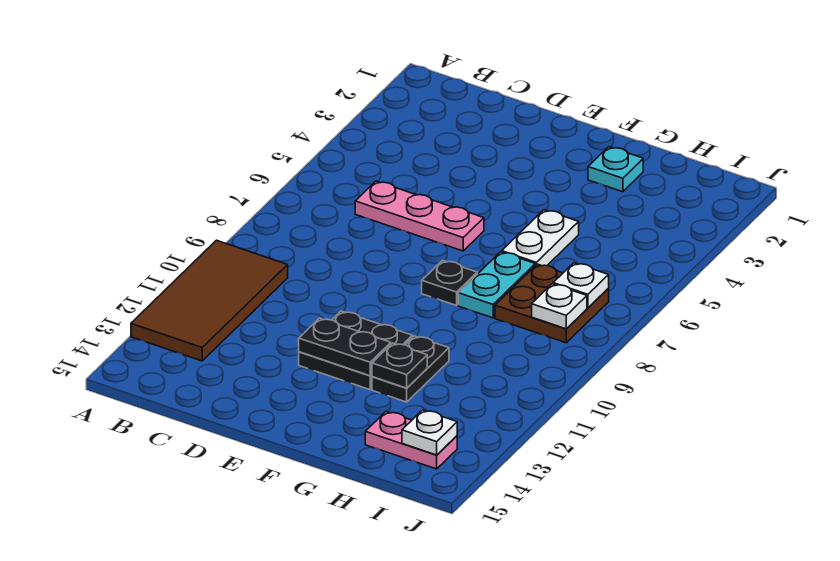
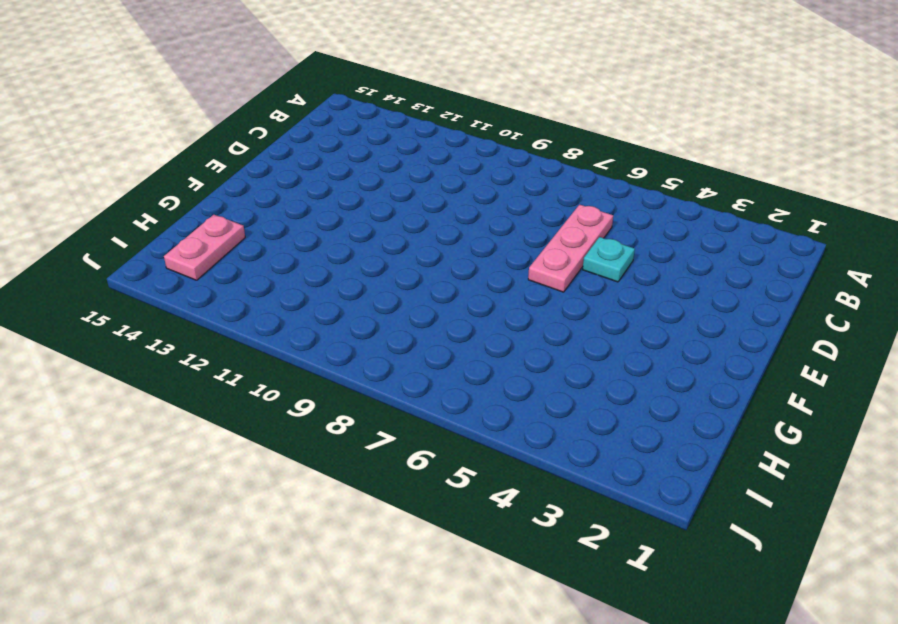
cyan plate D5 level 1 -> cyan plate G2 level 1
none -> brown tile A10:B13 level 1
none -> black plate E11:F12 level 1
none -> black plate F8 level 1

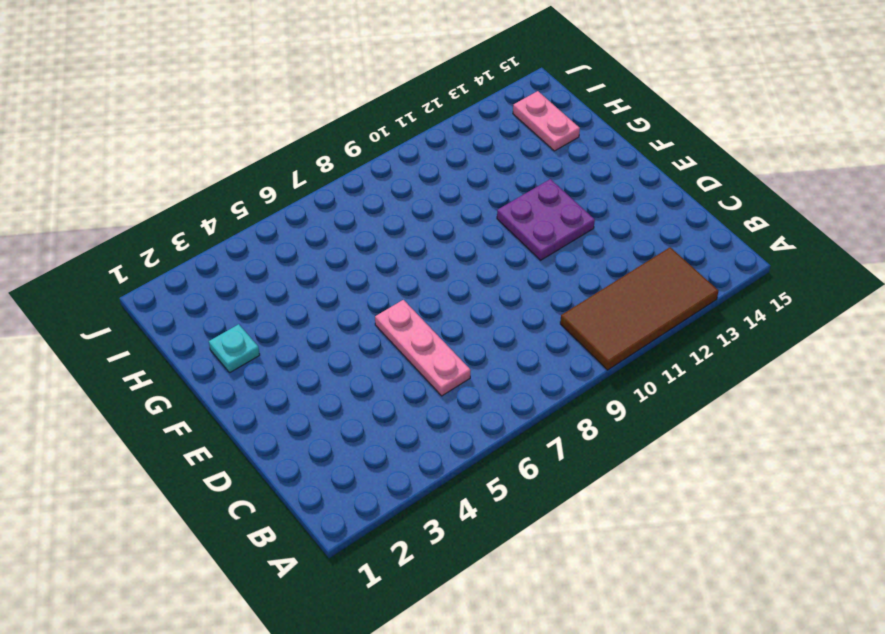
purple plate E11:F12 level 1 -> black plate E11:F12 level 1
none -> black plate F8 level 1
none -> white plate G5:G6 level 1
none -> cyan plate G7:G8 level 1

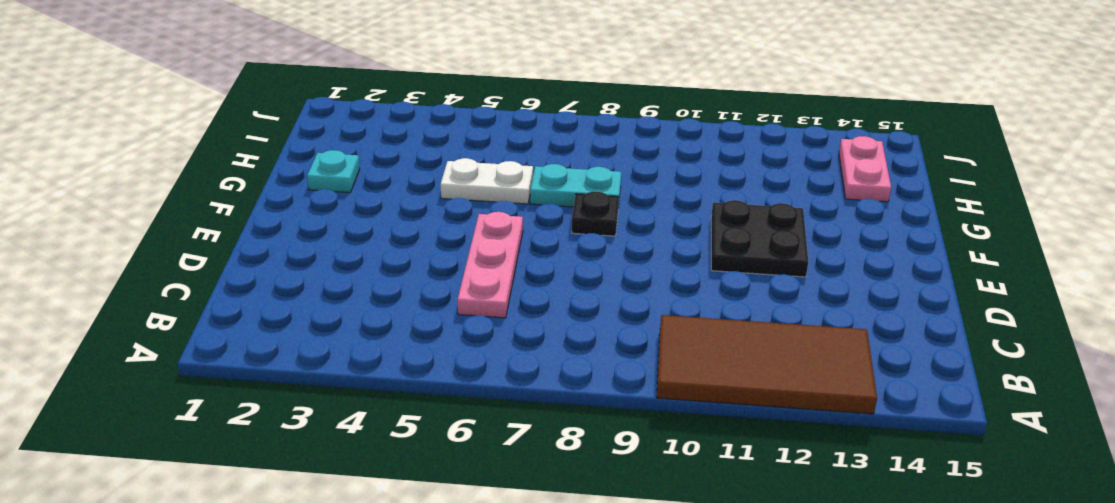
none -> black plate G11:G12 level 1
none -> brown plate H7:I8 level 1
none -> black plate E12:F12 level 2

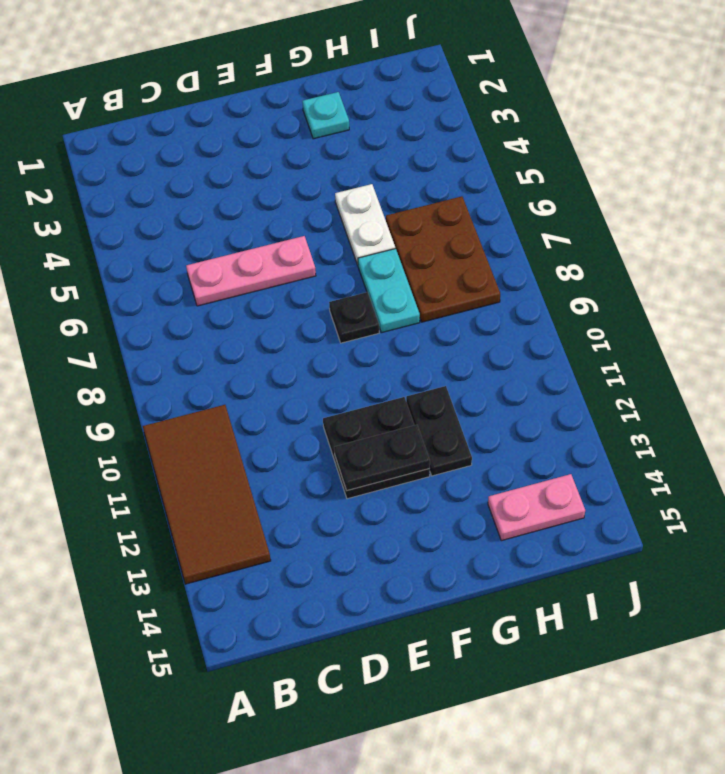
brown plate H6:I8 level 1 -> brown plate H7:I8 level 1
none -> black plate G12 level 2
none -> white plate I7 level 2
none -> white plate I8 level 2

